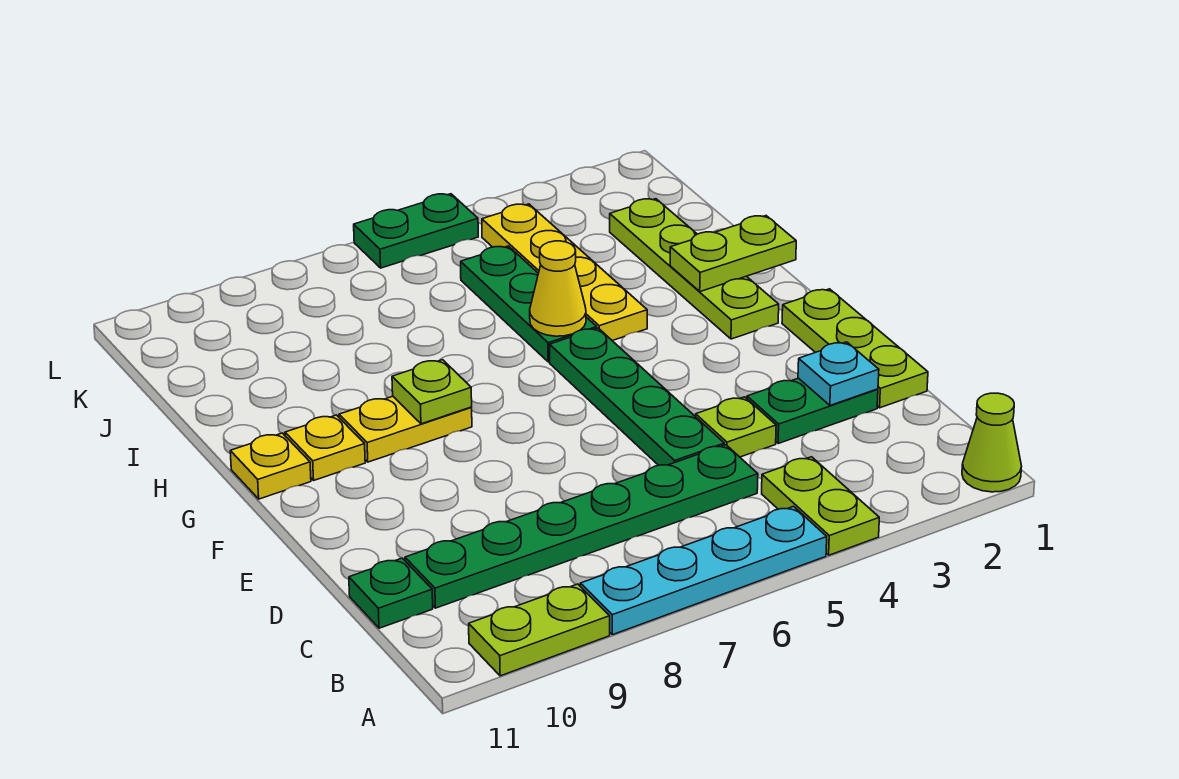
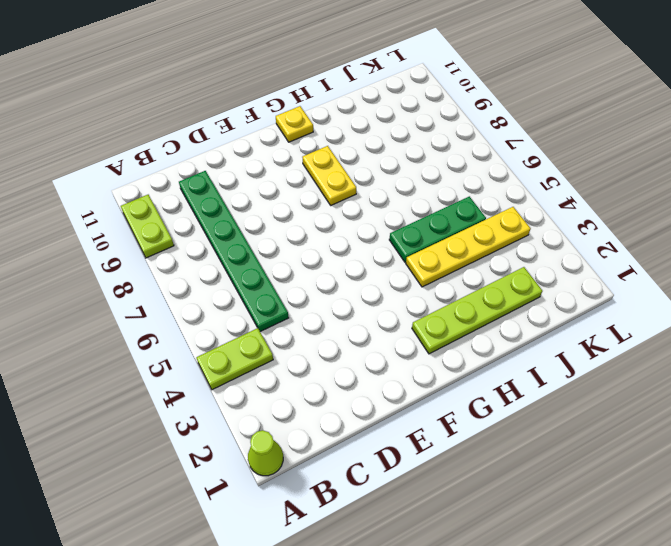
none -> cyan plate A5:A8 level 1
none -> green plate C11 level 1
none -> lime plate D1:F1 level 1

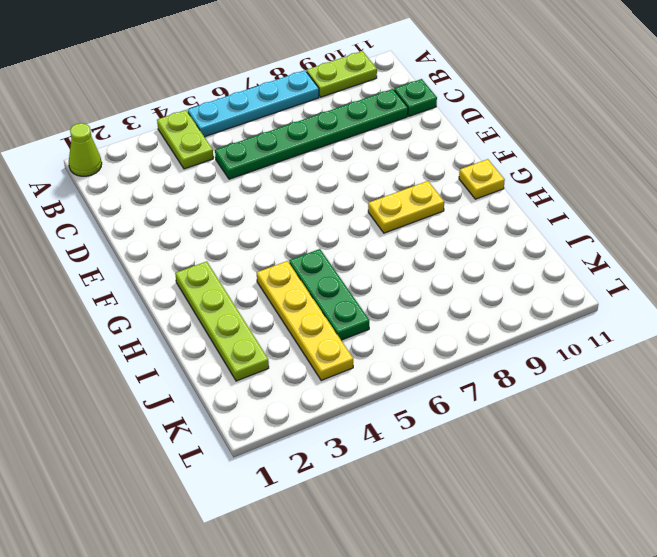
none -> lime plate D1:F1 level 1
none -> green plate D2:D3 level 1
none -> lime plate D4 level 1

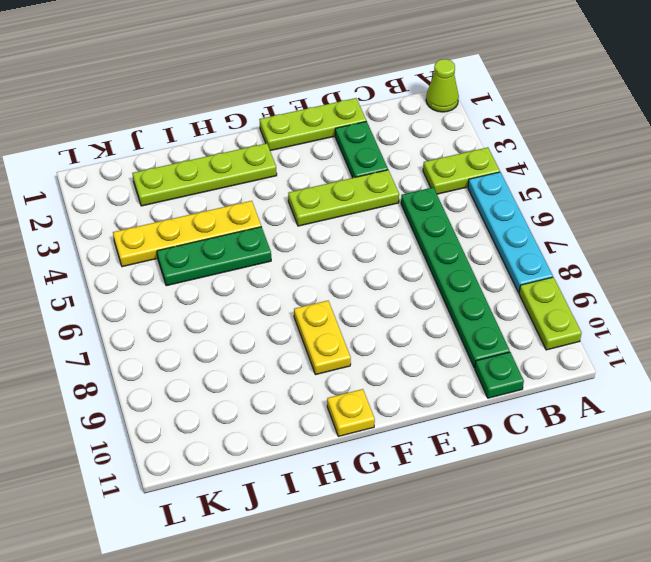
lime plate D4:F4 level 1 -> lime plate D4 level 1
none -> green plate D5:G5 level 1
none -> yellow plate G10 level 1
none -> green plate L5:L6 level 1

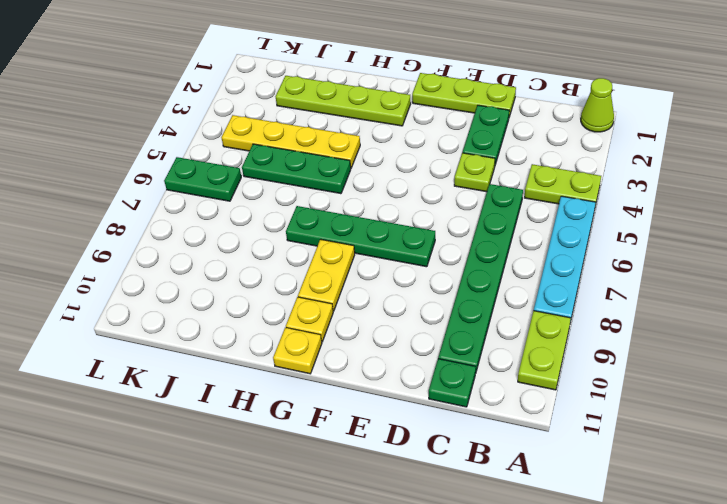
green plate E7:H7 level 1 -> green plate D5:G5 level 1
green plate K6:L6 level 1 -> green plate L5:L6 level 1
none -> cyan plate D2 level 2
none -> lime plate G8 level 2
none -> lime plate H1:H2 level 2

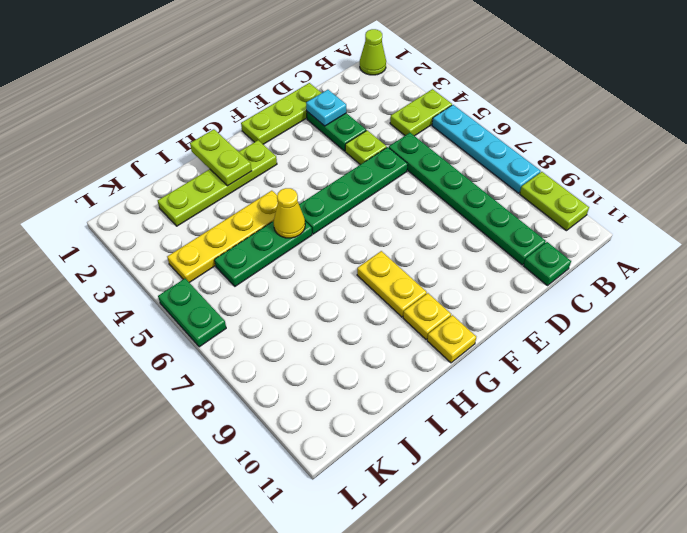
none -> lime plate G8 level 2

